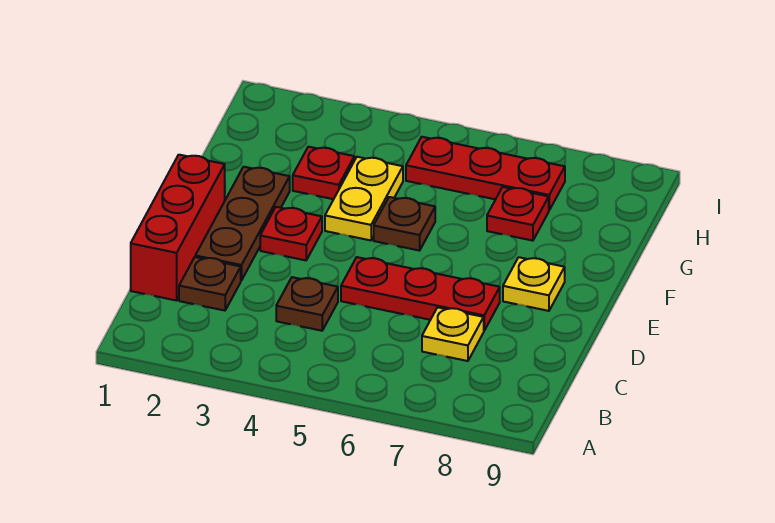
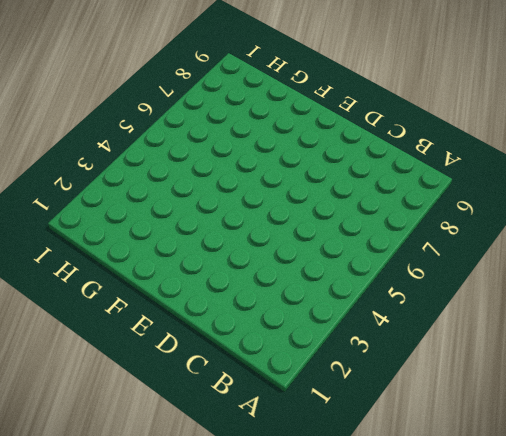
none -> red brick C1:E1 level 1
none -> brown plate C2 level 1
none -> brown plate C4 level 1

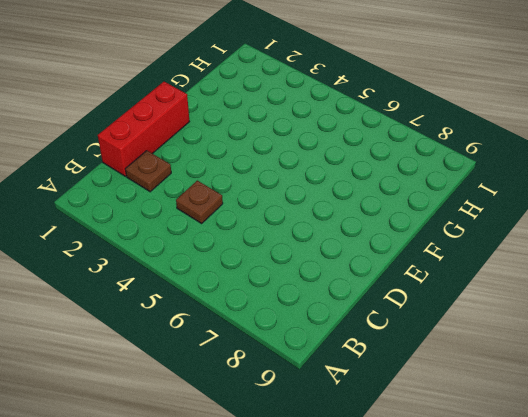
none -> yellow plate C7 level 1
none -> brown plate D2:F2 level 1
none -> red plate D5:D7 level 1

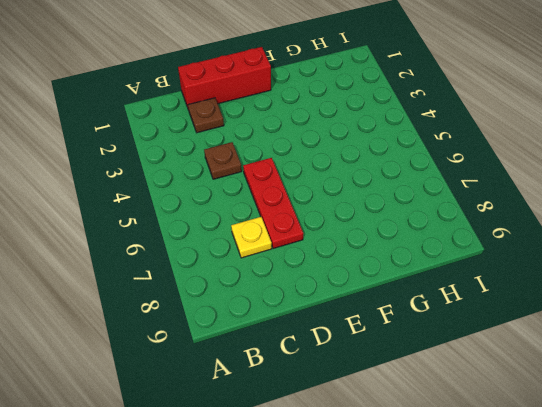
none -> brown plate D2:F2 level 1
none -> red plate E3 level 1
none -> yellow plate E8 level 1

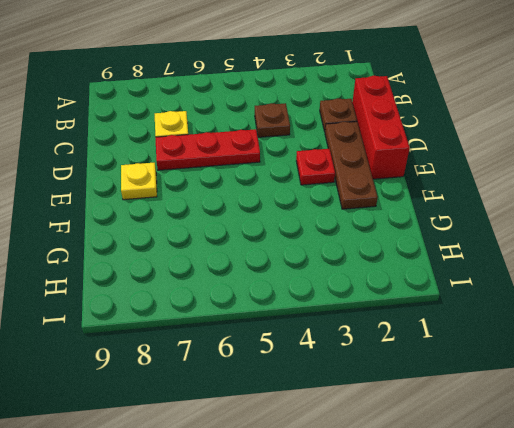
none -> yellow plate F4:G4 level 1
none -> brown plate F5 level 1
none -> red plate G3 level 1

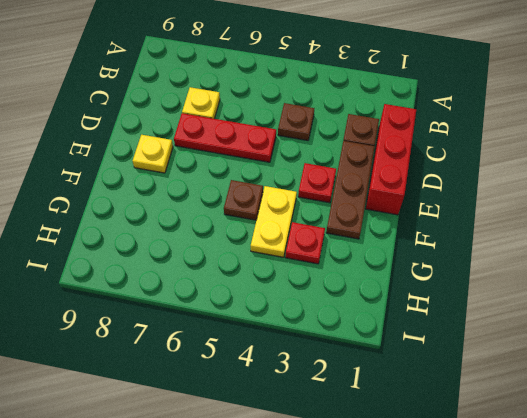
none -> red plate G7 level 1
none -> red plate H5:H7 level 1

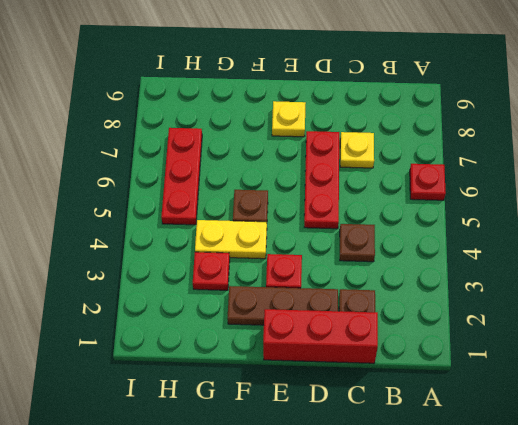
red plate A6 level 1 -> red plate G7 level 1

